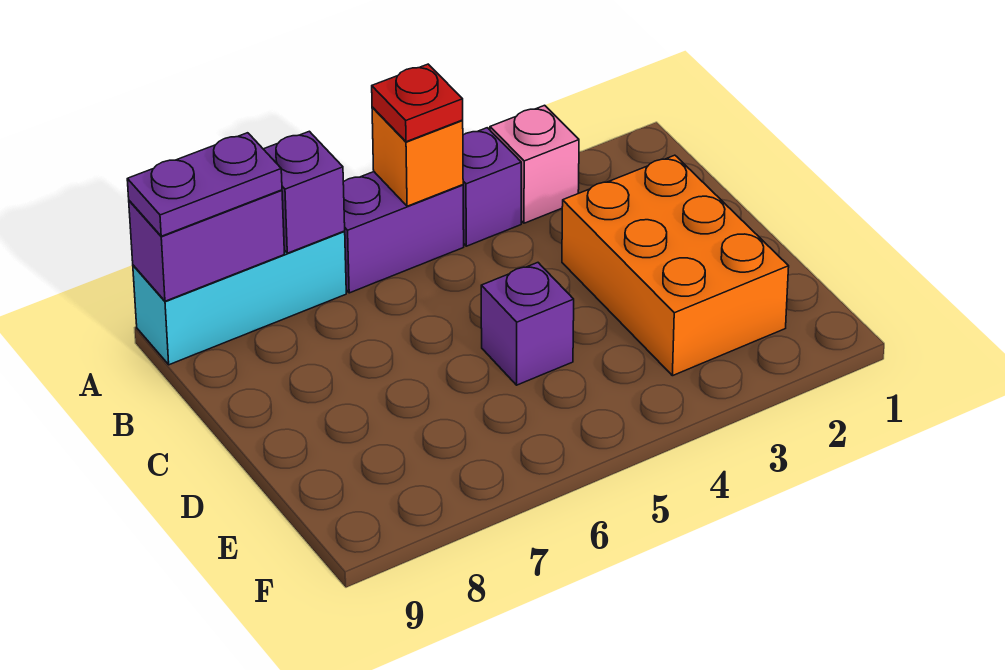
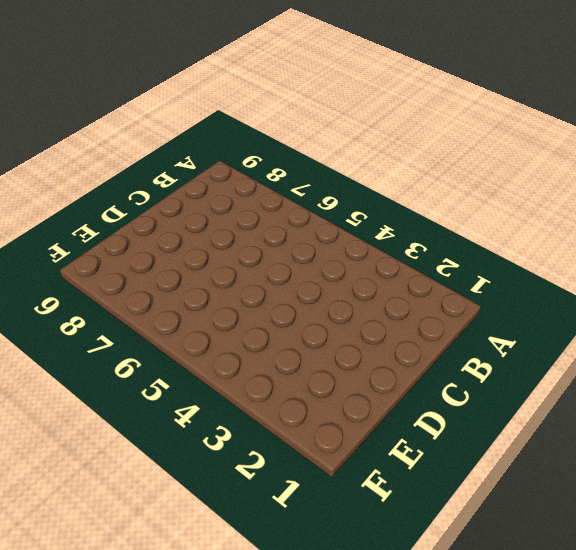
none -> pink brick A3 level 1
none -> purple brick A4 level 1

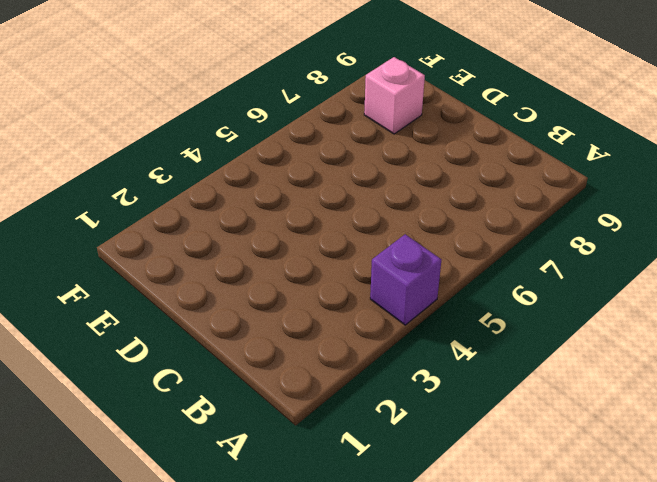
pink brick E8 level 1 -> pink brick A3 level 1
none -> purple brick A5:A6 level 1
none -> cyan brick A7:A9 level 1

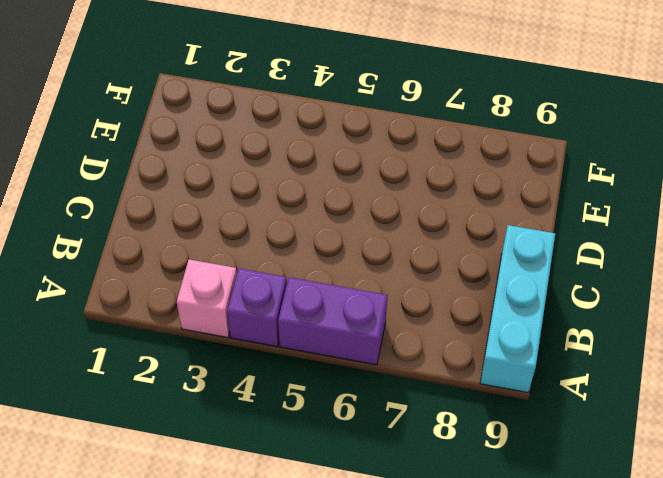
cyan brick A9:C9 level 1 -> cyan brick A7:A9 level 1
none -> orange brick C2:E3 level 1
none -> purple brick D5 level 1

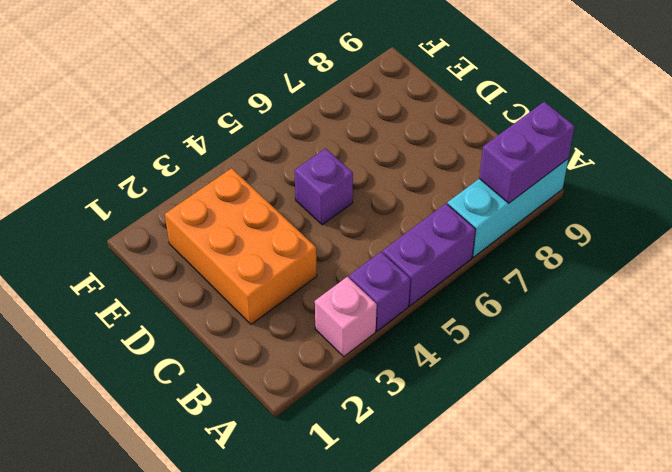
none -> orange brick A5 level 2
none -> purple brick A7 level 2

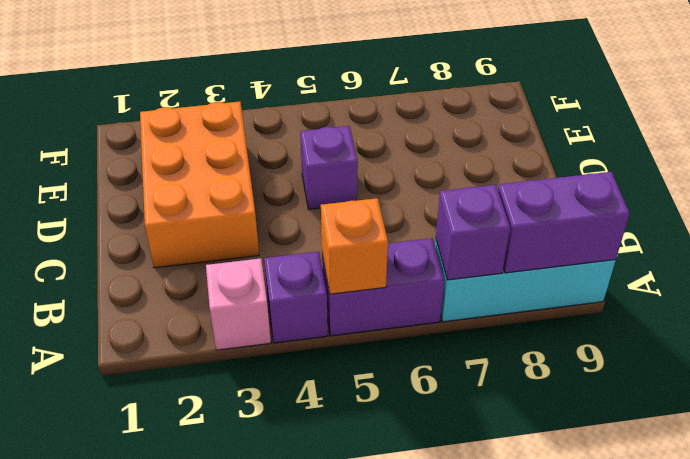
none -> red plate A5 level 3
none -> purple plate A8:A9 level 3

